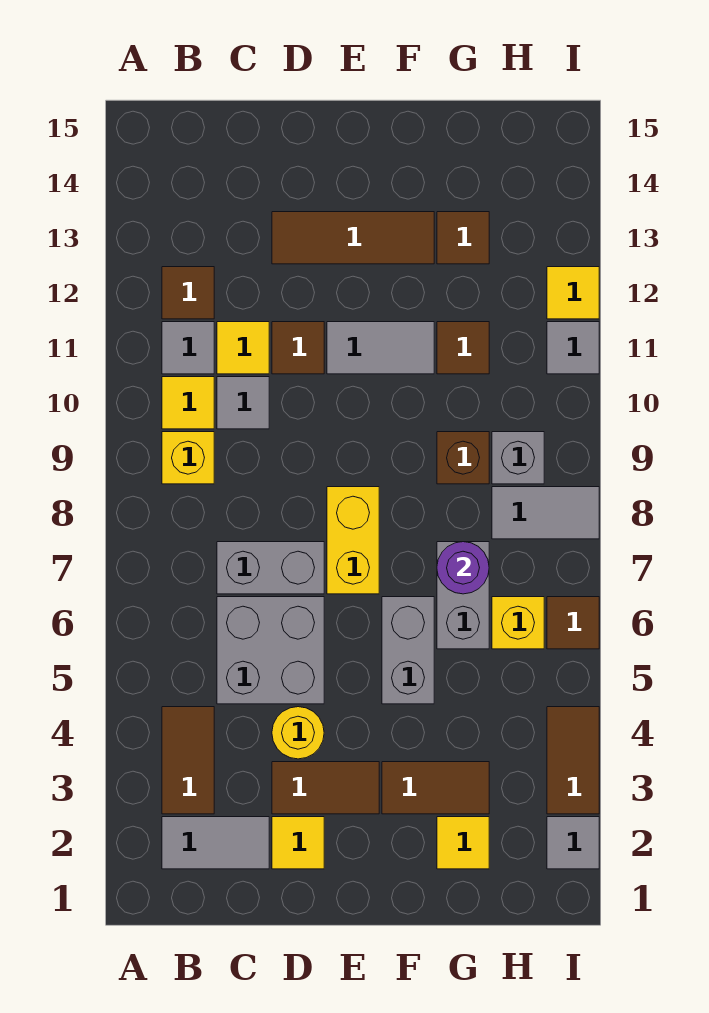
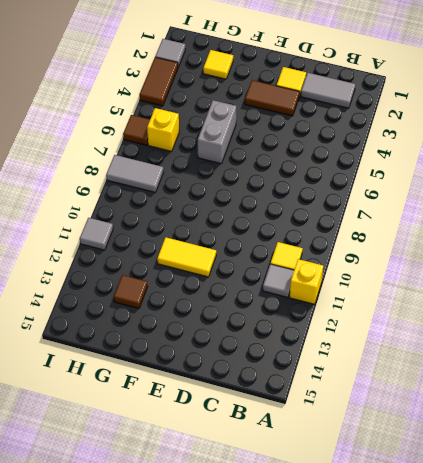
yellow brick A11 level 1 -> yellow brick B9 level 1
yellow tile E11:F11 level 1 -> grey tile E11:F11 level 1
none -> brown tile B3:B4 level 1
none -> brown tile B12 level 1
none -> grey brick C5:D6 level 1
none -> grey brick C7:D7 level 1

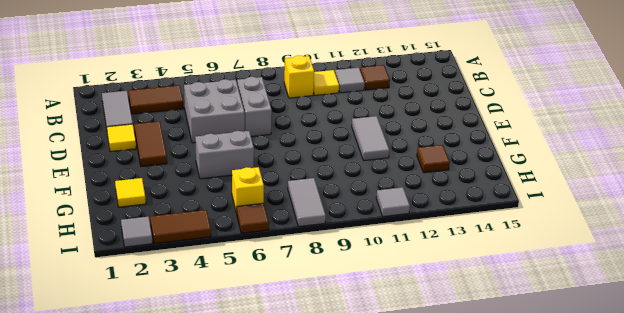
none -> grey tile C10 level 1
none -> yellow tile C11 level 1
none -> yellow round brick D4 level 1
none -> brown tile D11 level 1

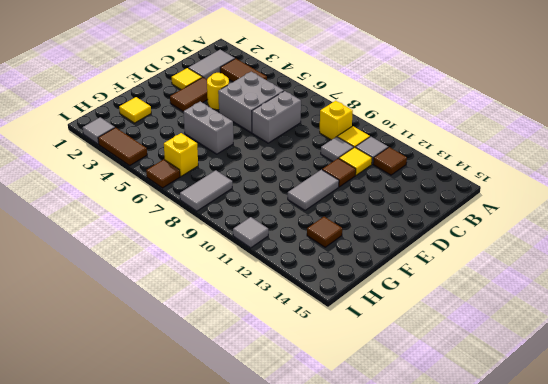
none -> brown tile D13:F13 level 1
none -> yellow brick E7:E8 level 1
none -> brown tile F3:G3 level 1
none -> grey brick G6:G7 level 1

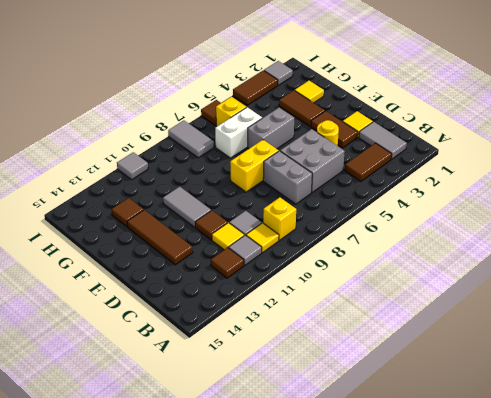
white brick G6:G7 level 1 -> grey brick G6:G7 level 1
none -> brown brick G9 level 1
none -> brown tile G11 level 1
none -> grey brick H9 level 1
none -> yellow tile I12 level 1

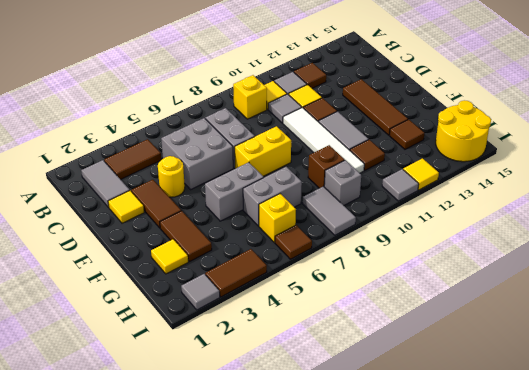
white tile D10:G10 level 1 -> none
yellow round brick H14:I15 level 1 -> none
none -> purple round brick G7 level 2

